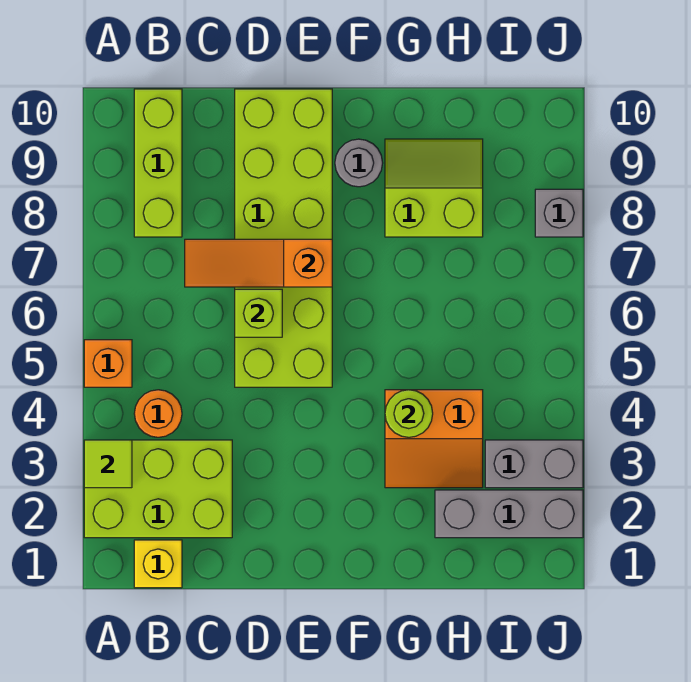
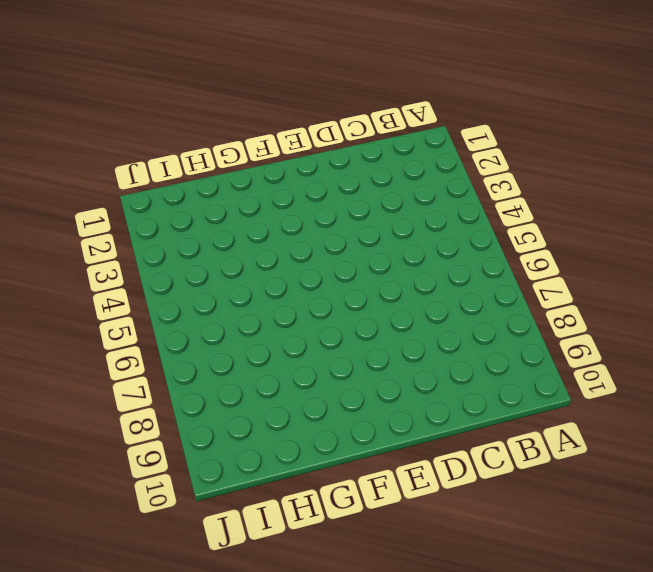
none -> lime brick A2:C3 level 1
none -> orange brick A5 level 1
none -> yellow brick B1 level 1

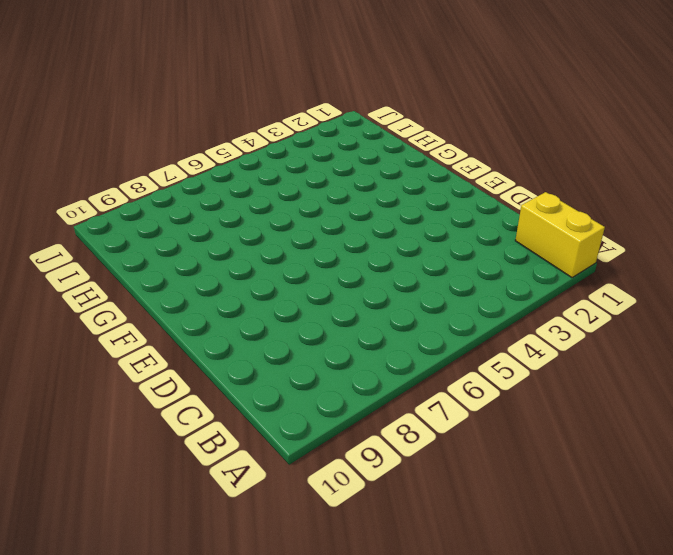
yellow brick A1:B1 level 1 -> yellow brick B1 level 1
none -> lime brick A2:C3 level 1
none -> orange brick A5 level 1
none -> orange round brick B4 level 1

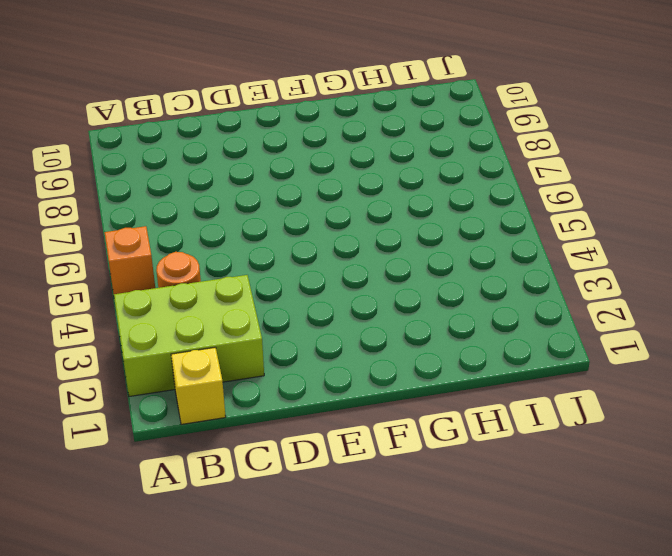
none -> lime brick B8:B10 level 1
none -> lime brick D5:E10 level 1
none -> grey round brick F9 level 1

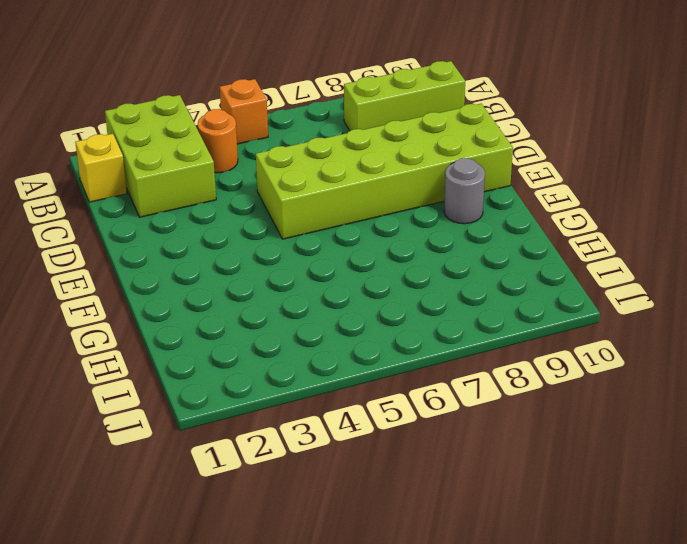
none -> orange slope G3:H4 level 1 top 4
none -> lime slope G8:H9 level 1 top 8
none -> grey brick H2:J2 level 1

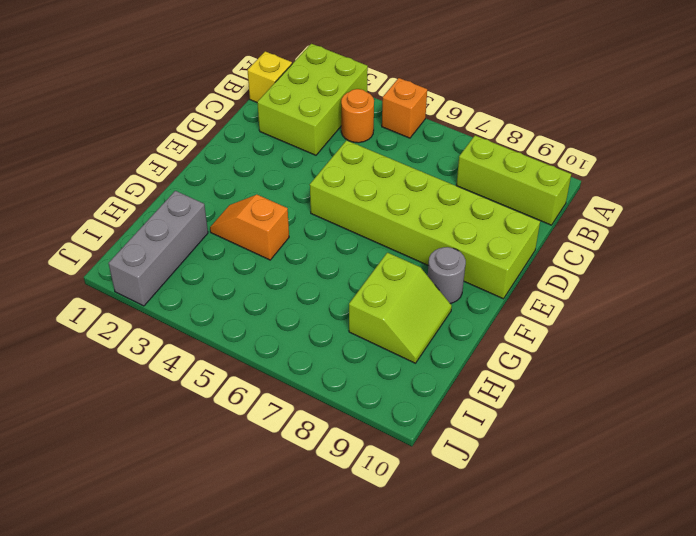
orange slope G3:G4 level 1 top 4 -> orange slope G3:H4 level 1 top 4
none -> grey brick I3:J3 level 1
none -> grey brick J8 level 1
none -> lime tile A3 level 2

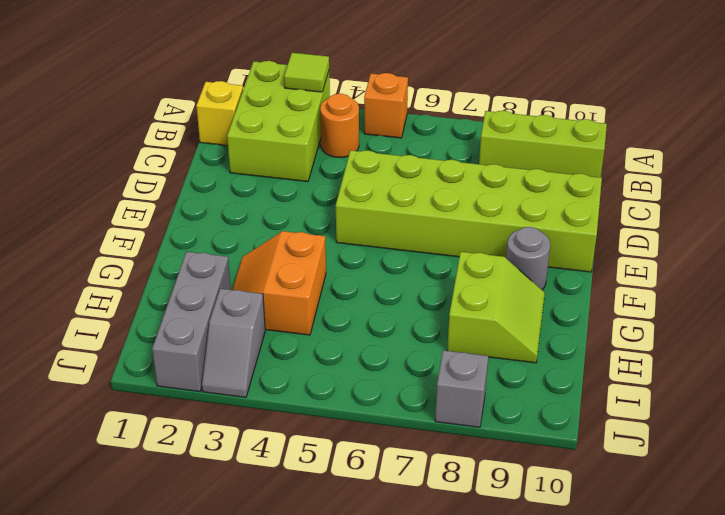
grey slope I3:J3 level 1 top I -> grey brick I3:J3 level 1
none -> orange slope C7:E7 level 2 top E
none -> lime brick D6 level 2
none -> lime round brick G4 level 2

